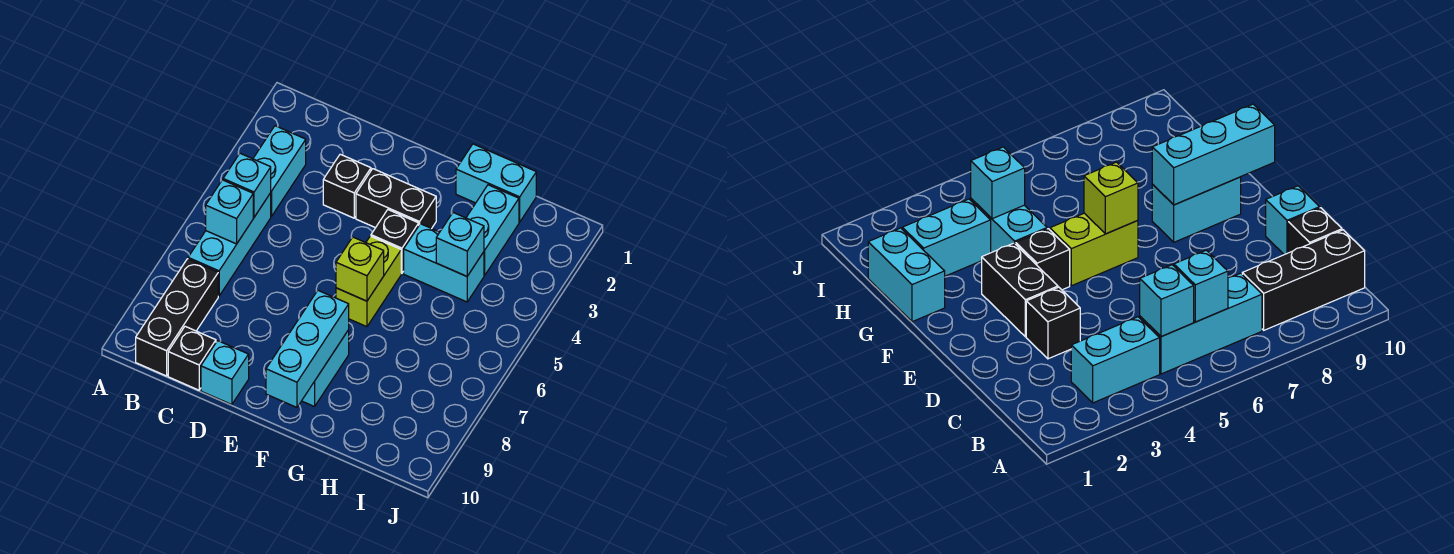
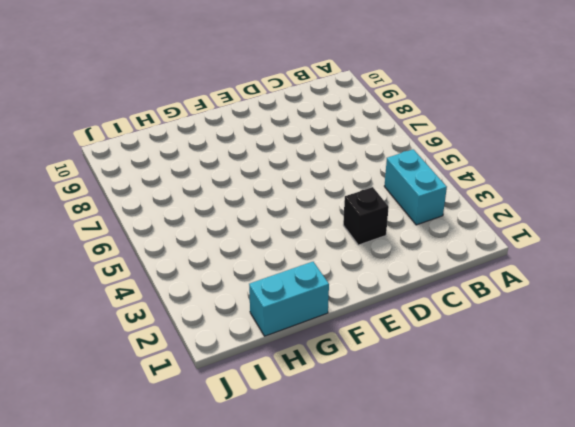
none -> cyan brick B5:B7 level 1
none -> black brick B8:B10 level 1
none -> black brick C10 level 1

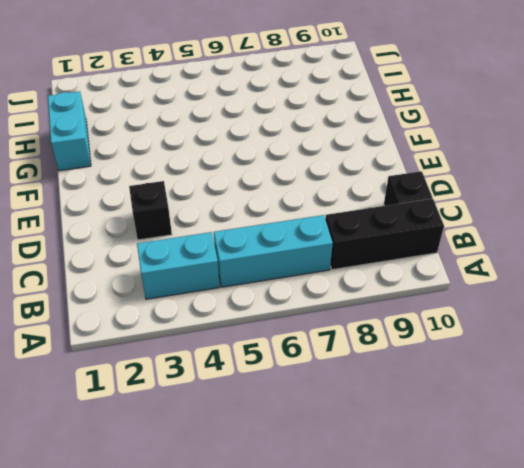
none -> cyan brick D10 level 1
none -> black brick E3:F3 level 1
none -> black brick F4 level 1

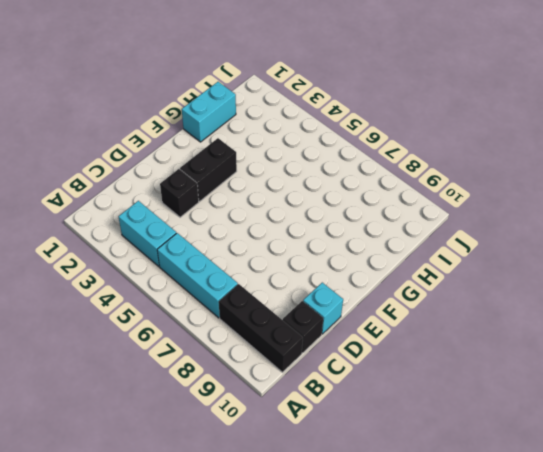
none -> black brick F4 level 1
none -> lime brick F5:F6 level 1
none -> cyan brick F8:F9 level 1

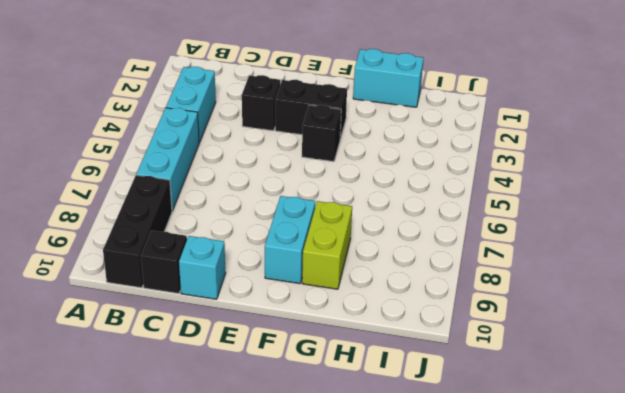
lime brick G8:G9 level 1 -> lime brick F5:F6 level 1
none -> cyan brick G4:H4 level 1
none -> cyan brick H2:H3 level 1
none -> cyan brick B5 level 2

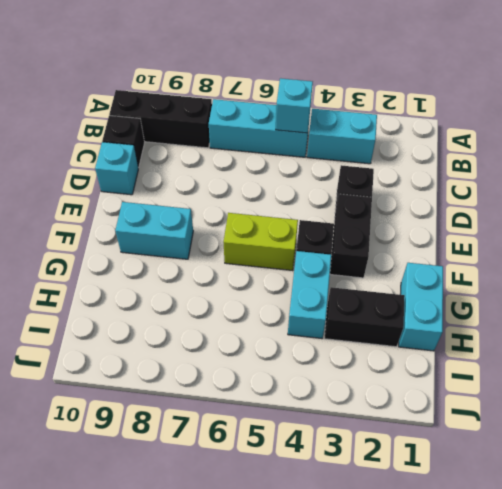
black brick H2:H3 level 1 -> cyan brick H2:H3 level 1
none -> cyan brick B6 level 2
none -> lime brick F6 level 2
none -> cyan brick F8:F10 level 2

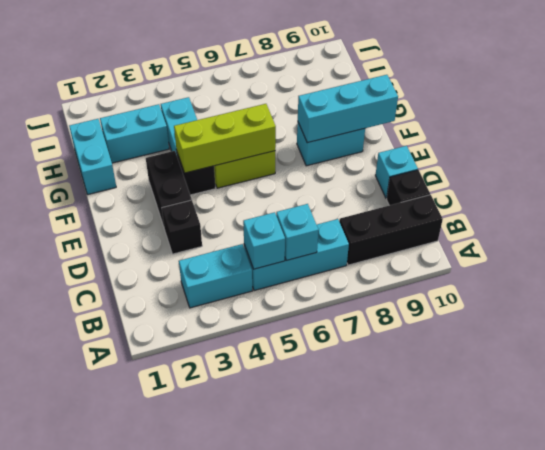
lime brick F4:F6 level 2 -> lime brick F6 level 2
none -> cyan brick H4 level 2

